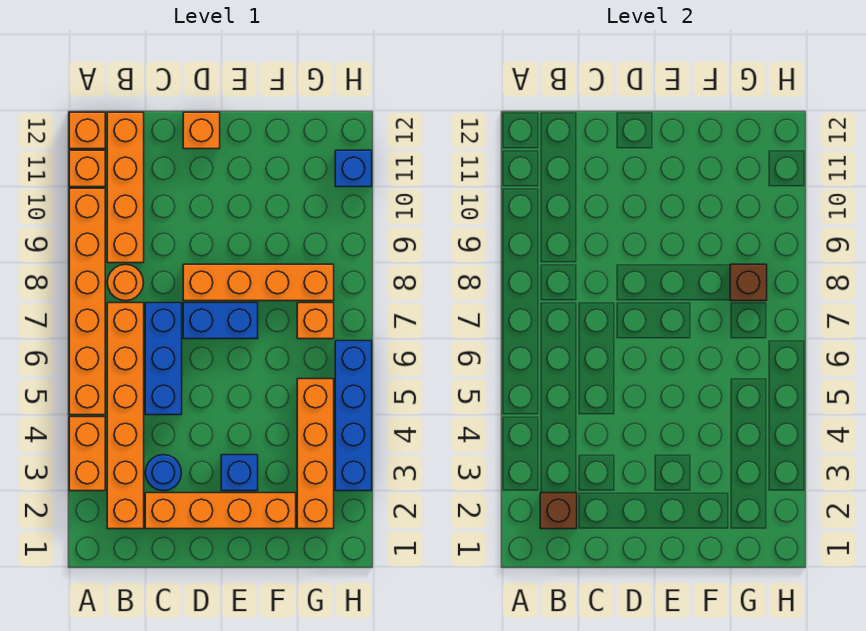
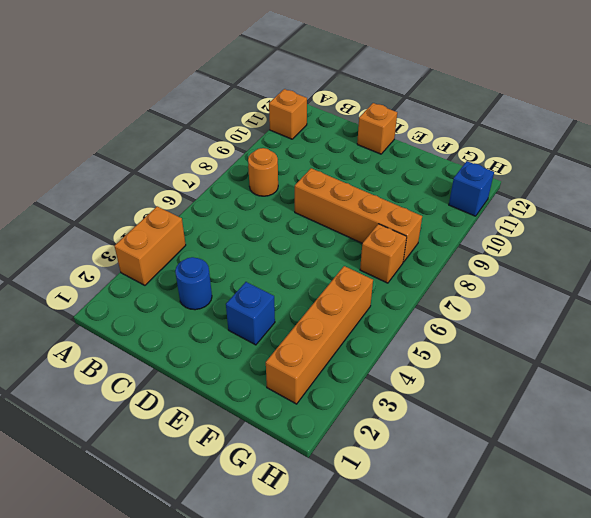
none -> orange brick A5:A10 level 1
none -> orange brick A12 level 1
none -> orange brick B2:B7 level 1

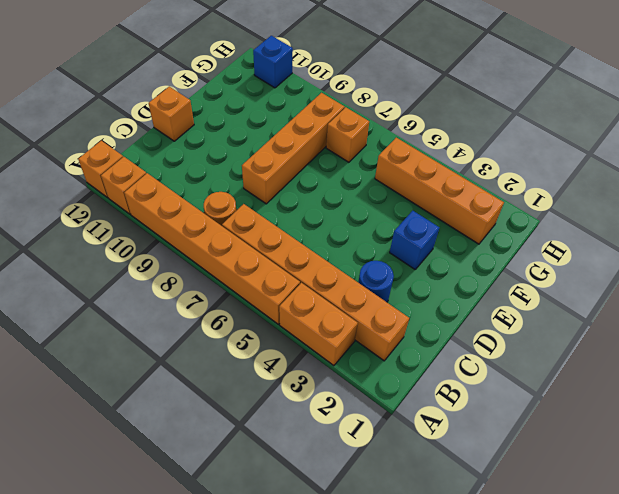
none -> orange brick B9:B12 level 1
none -> orange brick C2:F2 level 1
none -> blue brick C5:C7 level 1

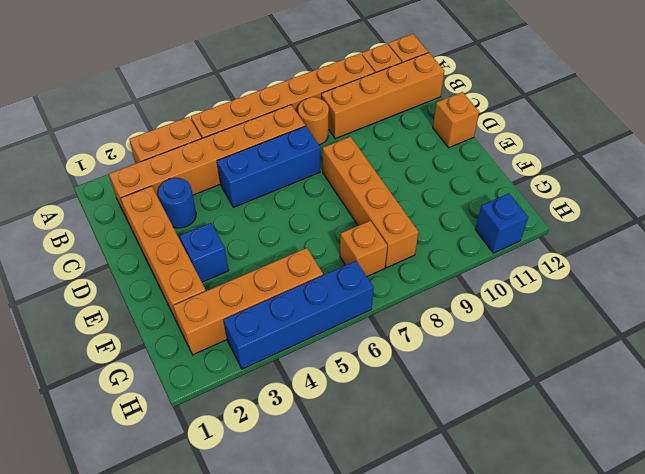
none -> blue brick D7:E7 level 1
none -> brown brick B2 level 2
none -> brown brick G8 level 2

